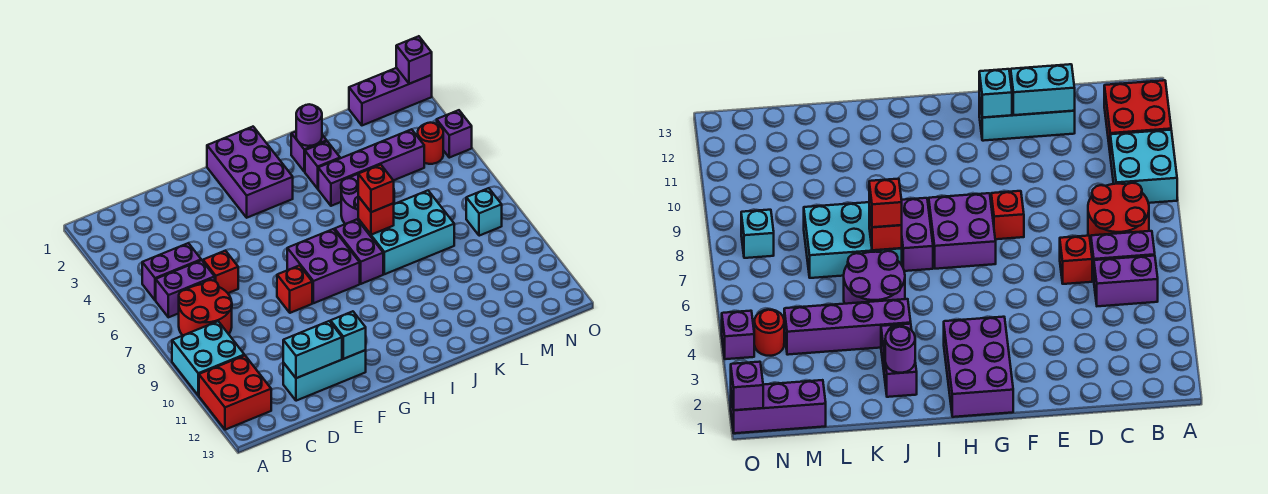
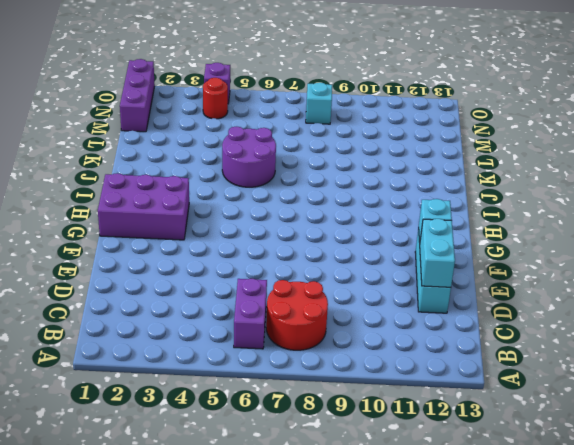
none -> cyan brick A9:B10 level 1
none -> red brick A11:B12 level 1
none -> purple brick B5:C5 level 1

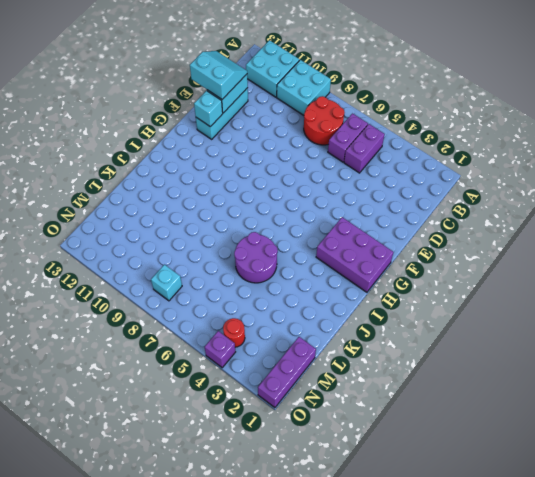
cyan brick A11:B12 level 1 -> red brick A11:B12 level 1
cyan slope D12:E13 level 3 top E -> none
none -> red brick D6 level 1
none -> red brick F8 level 1
none -> purple brick G7:H8 level 1

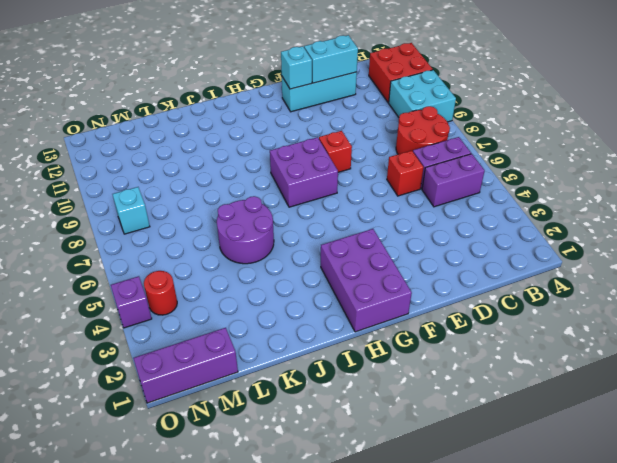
none -> purple brick I7:I8 level 1
none -> purple brick J2 level 1
none -> purple brick J3 level 1

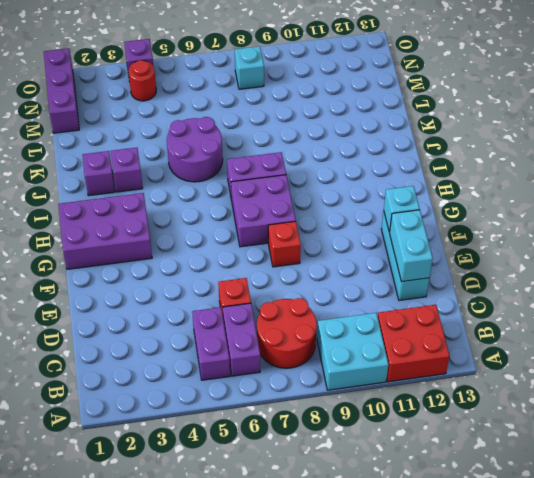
none -> purple brick J4:M4 level 1
none -> cyan brick J7:L8 level 1
none -> purple round brick J2 level 2

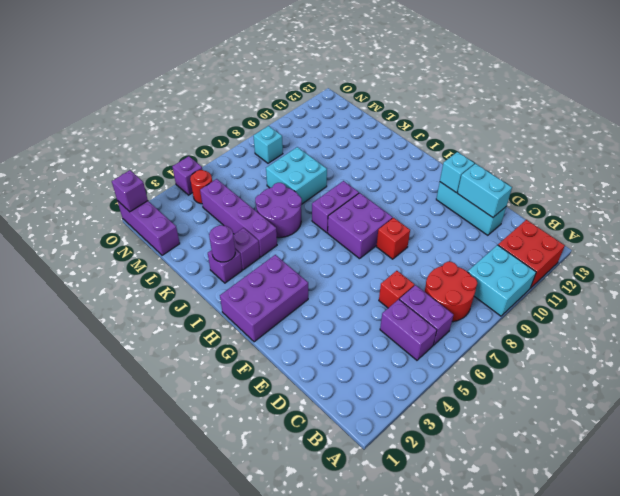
cyan brick K7:L8 level 1 -> cyan brick J7:L8 level 1
none -> red brick J7 level 2
none -> red brick J7 level 3

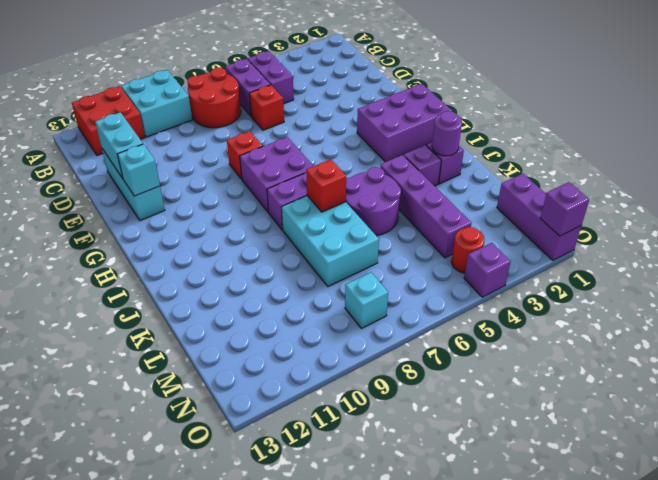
none -> red brick J7 level 3

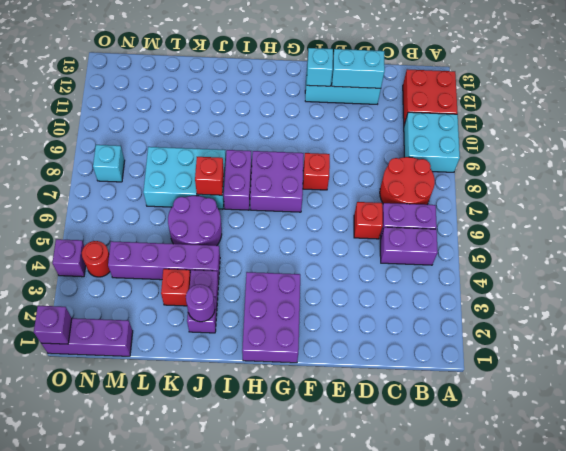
red brick K3 level 1 -> red brick J7 level 3

